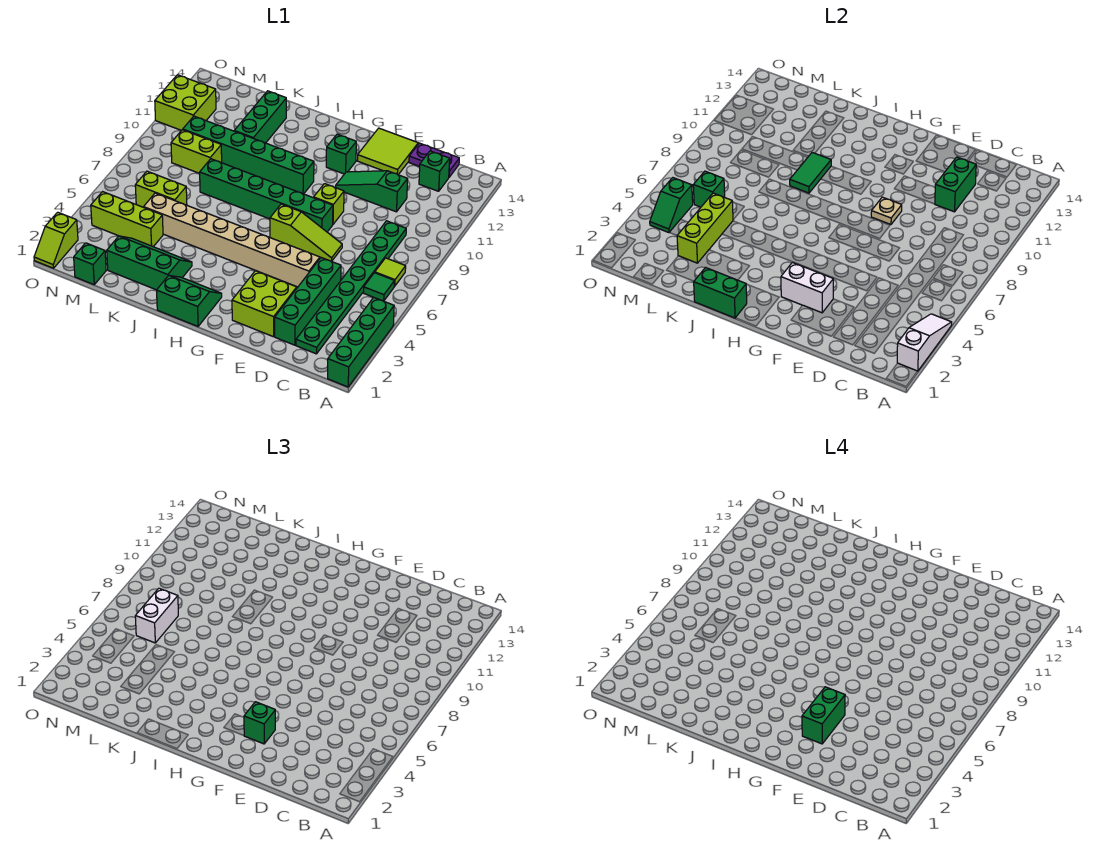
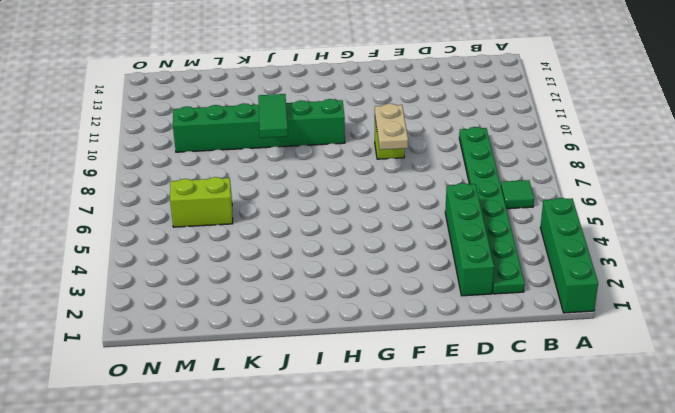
tan plate F8:F9 level 2 -> tan plate F9 level 2
none -> lime tile B7 level 1
none -> green brick C13 level 1
none -> purple plate C14:D14 level 1
none -> green slope D11:F11 level 1 top D

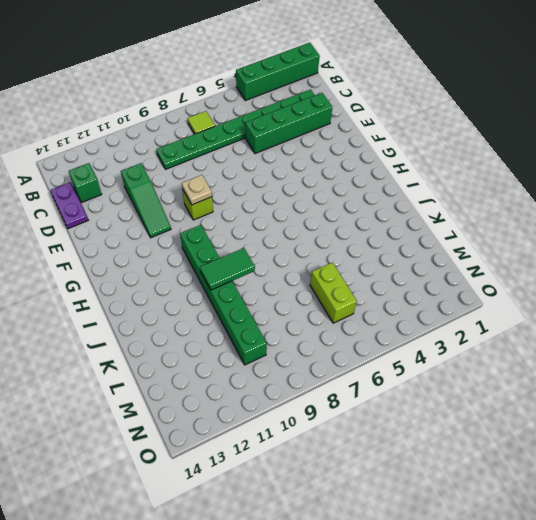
none -> green tile B6 level 1
none -> lime brick E2:F3 level 1
none -> tan brick E5:L5 level 1
none -> lime slope E7:G7 level 1 top G

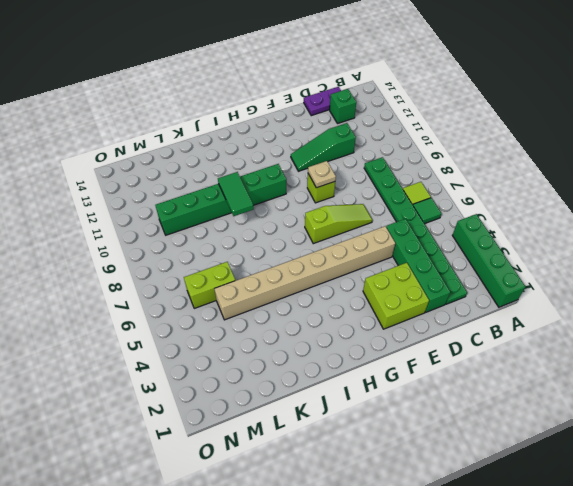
none -> lime tile E13:F14 level 1
none -> green brick F8:K8 level 1
none -> green brick G12 level 1
none -> green slope H1:I2 level 1 top 1

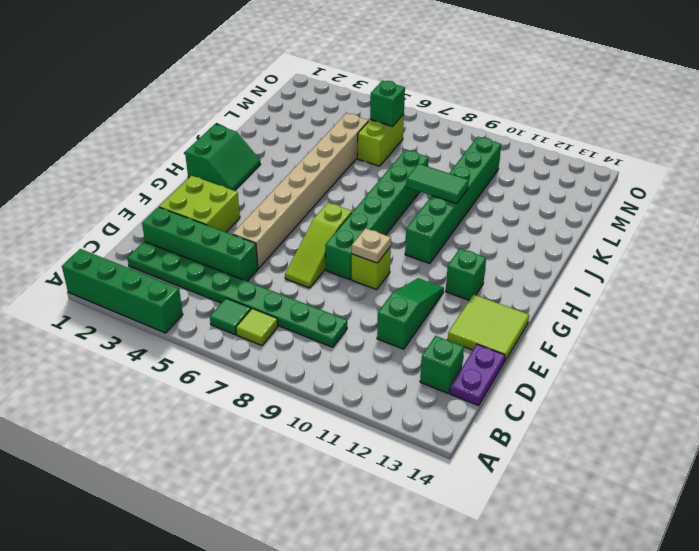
none -> green slope J2:L3 level 1 top 2
none -> green brick K11:K13 level 1
none -> lime brick L4:N4 level 1
none -> lime brick L9:M9 level 1

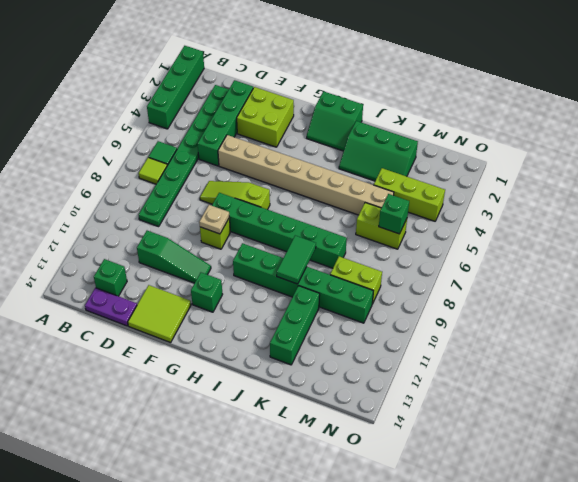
none -> green brick M1 level 1
none -> lime brick N11:O12 level 1
none -> lime slope O1:O2 level 1 top 2
none -> white slope A2:A4 level 2 top 2

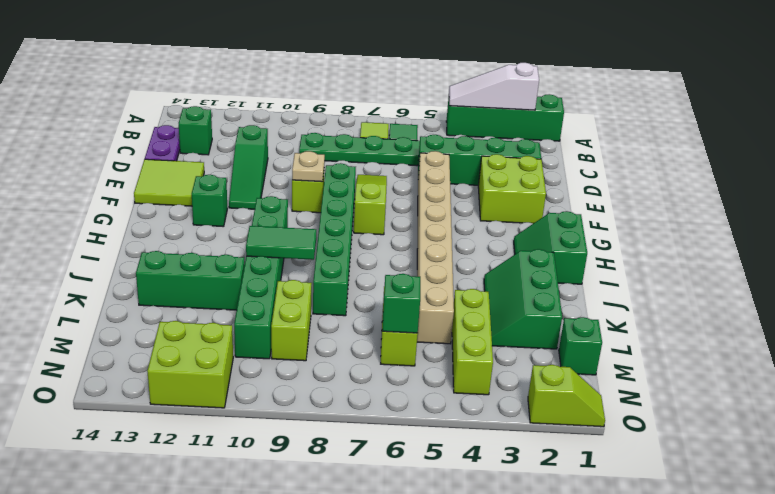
none -> green brick D11:D12 level 2
none -> white brick F3:G3 level 2
none -> green brick I1:J1 level 2
none -> lime brick L3:L5 level 2

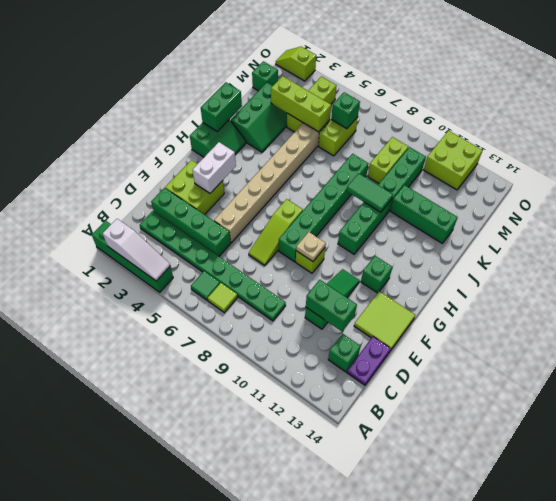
none -> green slope N4:N5 level 2 top 5
none -> green brick F3 level 3
none -> white brick M6:M7 level 3
none -> green brick F3:F4 level 4

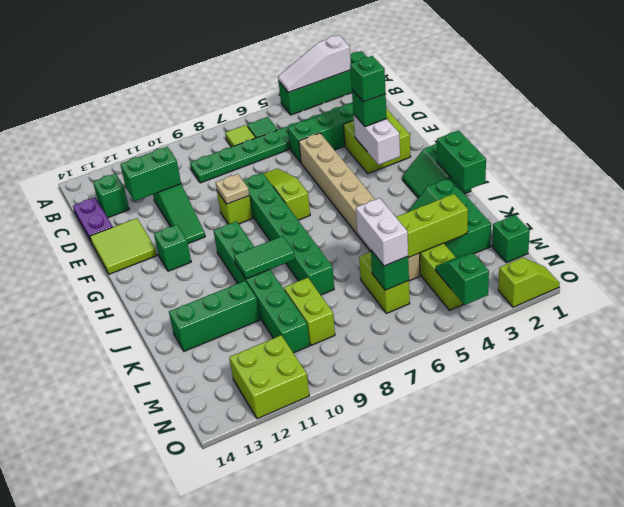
green brick F3 level 4 -> green brick F3:F4 level 4
white brick L6:M6 level 3 -> white brick M6:M7 level 3
green slope N4:O4 level 2 top O -> green slope N4:N5 level 2 top 5

